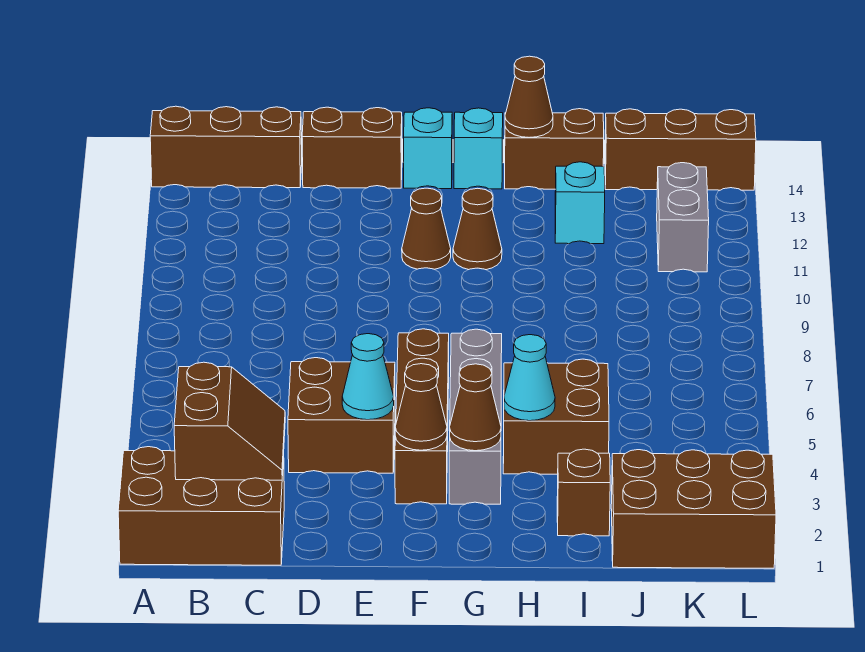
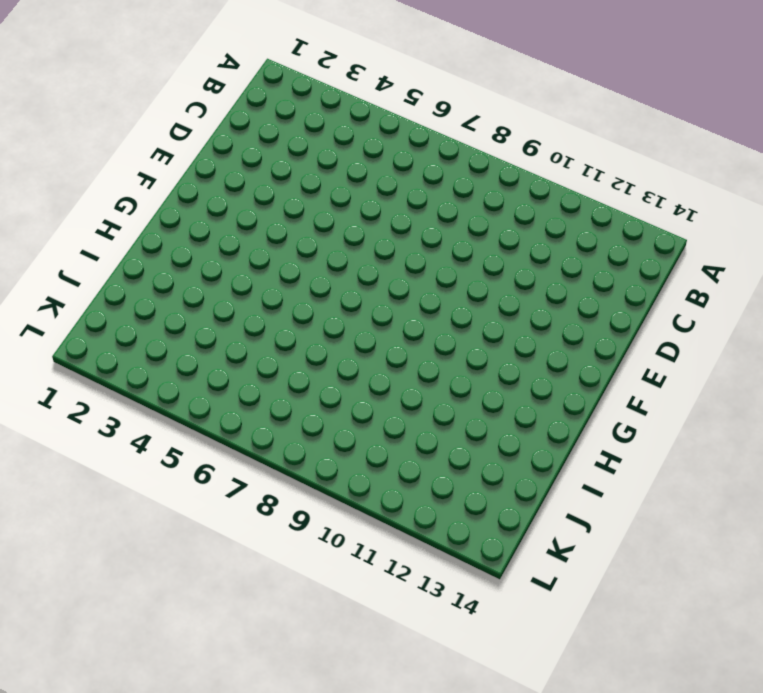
none -> brown brick A1:C2 level 1
none -> brown brick A14:C14 level 1
none -> brown brick D4:E5 level 1

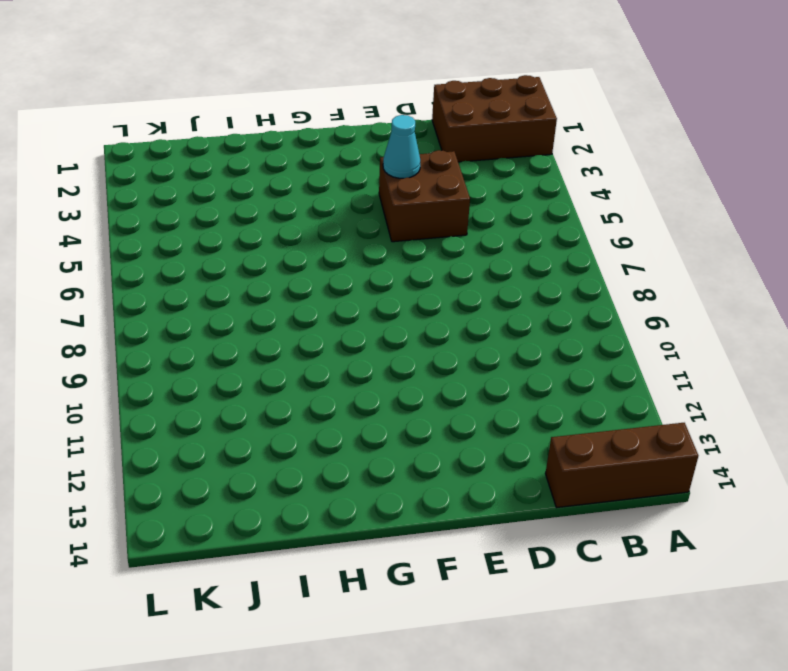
none -> brown brick D14:E14 level 1
none -> brown brick F3:F6 level 1
none -> brown cone F11 level 1

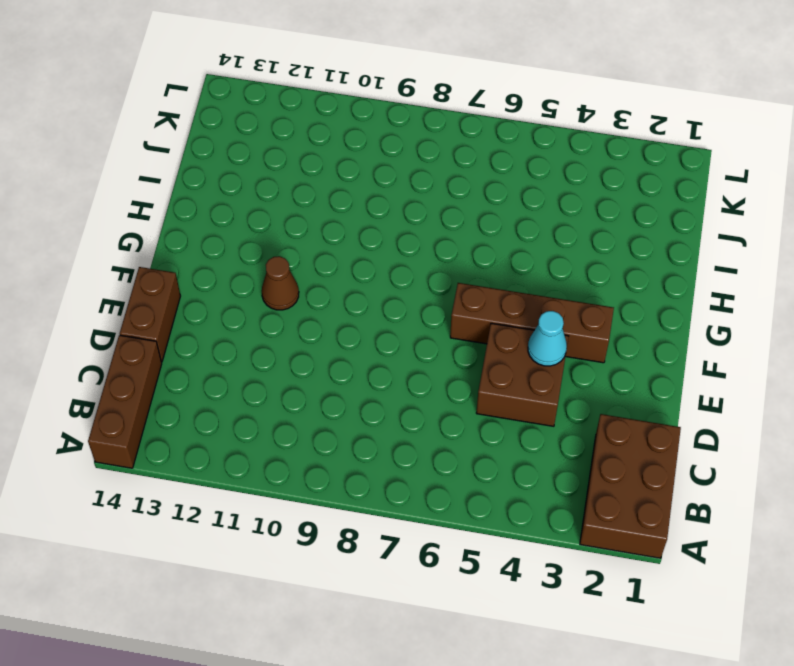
none -> cyan brick F14 level 1
none -> grey brick G3:G6 level 1
none -> brown cone G11 level 1

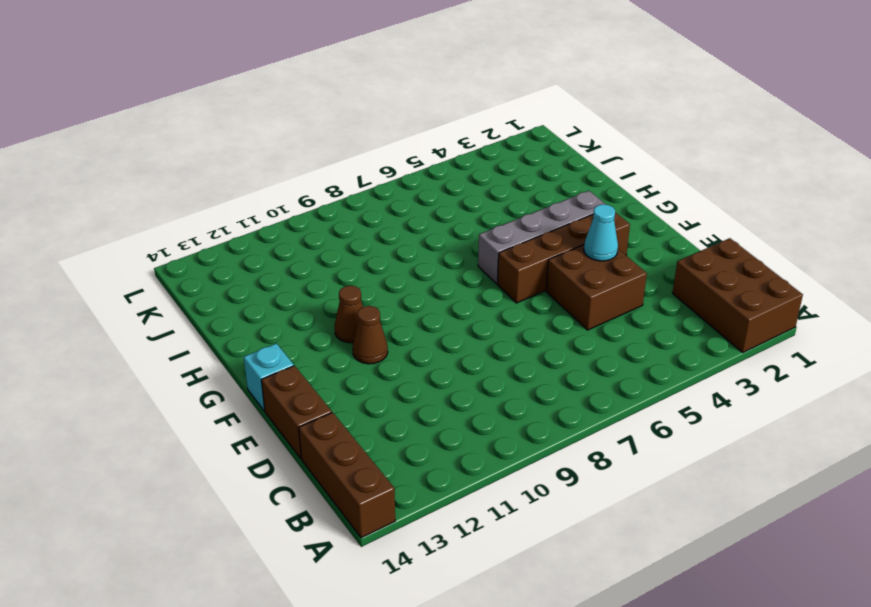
none -> cyan brick G14 level 1
none -> brown brick H4:I5 level 1
none -> brown brick H14:I14 level 1

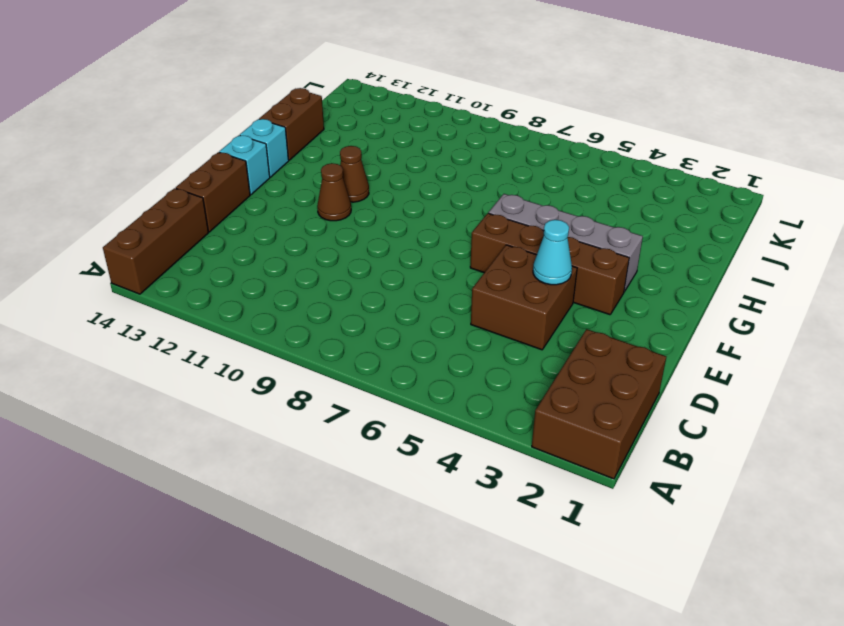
none -> brown brick H4:I5 level 1
none -> brown brick I2 level 1
none -> cyan brick I12 level 1

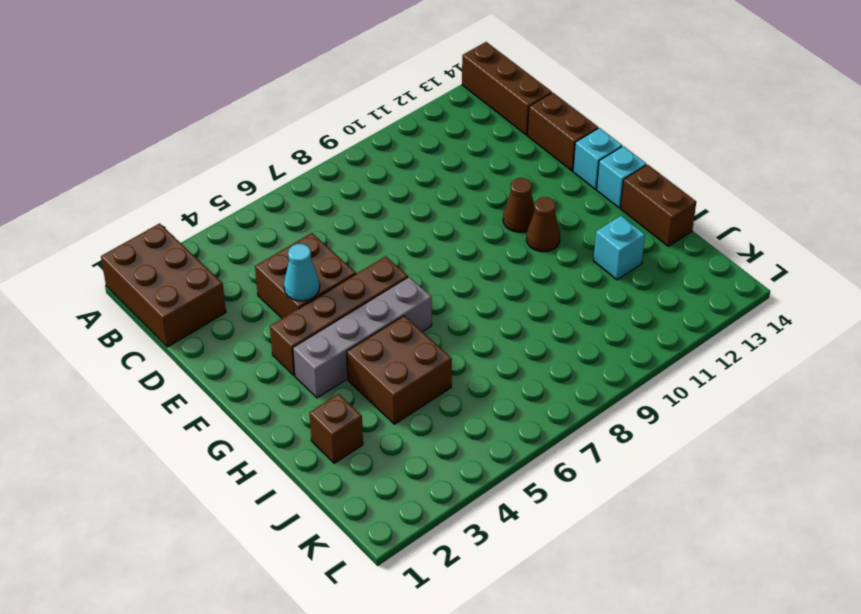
none -> brown brick J1:L2 level 1
none -> brown brick J14:L14 level 1
none -> grey brick K11:K12 level 1

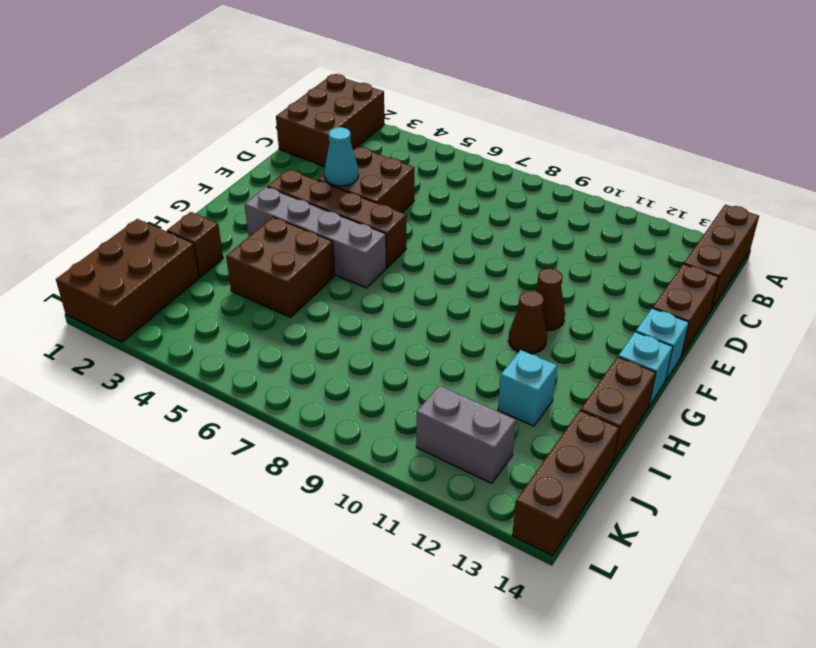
none -> brown slope B2:C3 level 2 top B
none -> brown cone F3 level 2
none -> brown cone G3 level 2

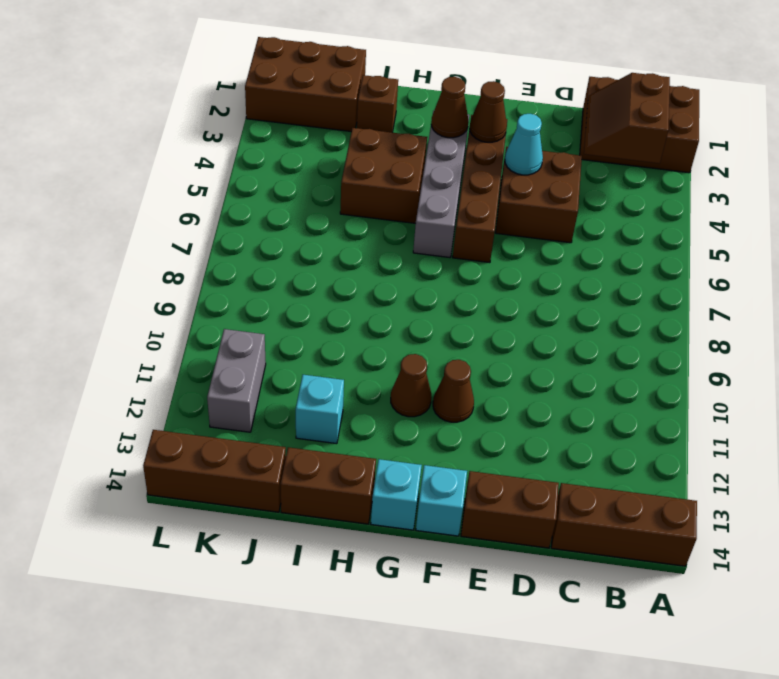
none -> cyan cone H4 level 2
none -> brown cone H14 level 2

